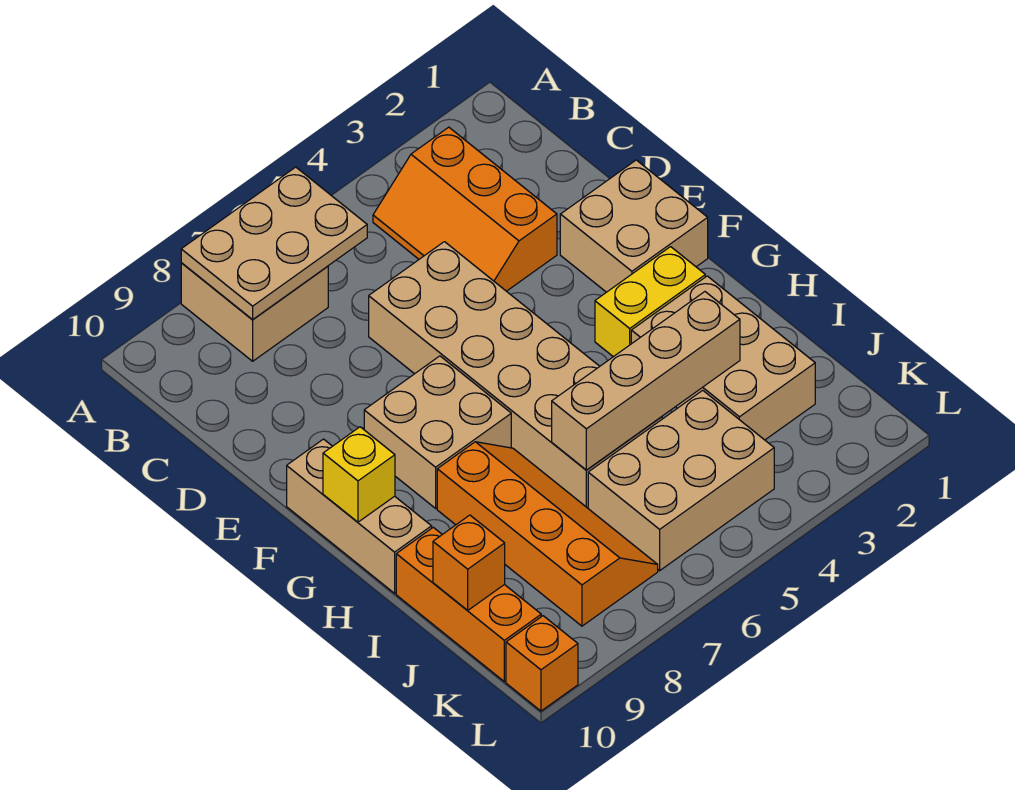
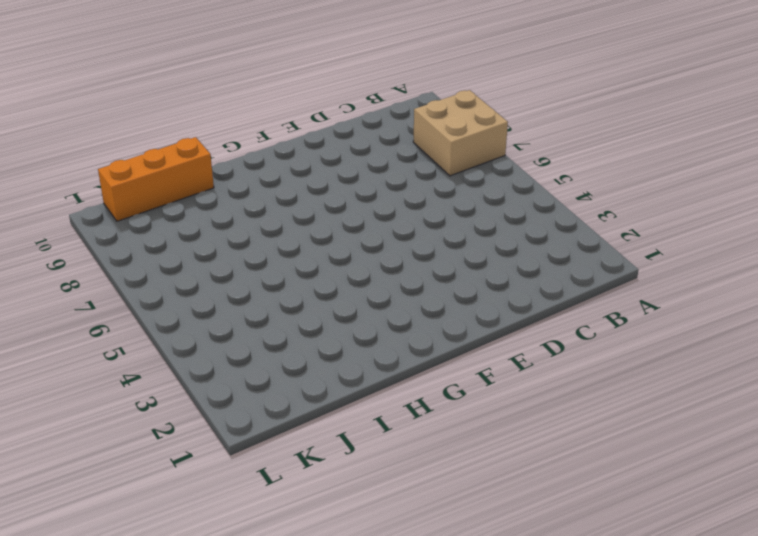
none -> orange slope B3:D4 level 1 top 3
none -> tan brick D5:I6 level 1
none -> tan brick E1:F2 level 1

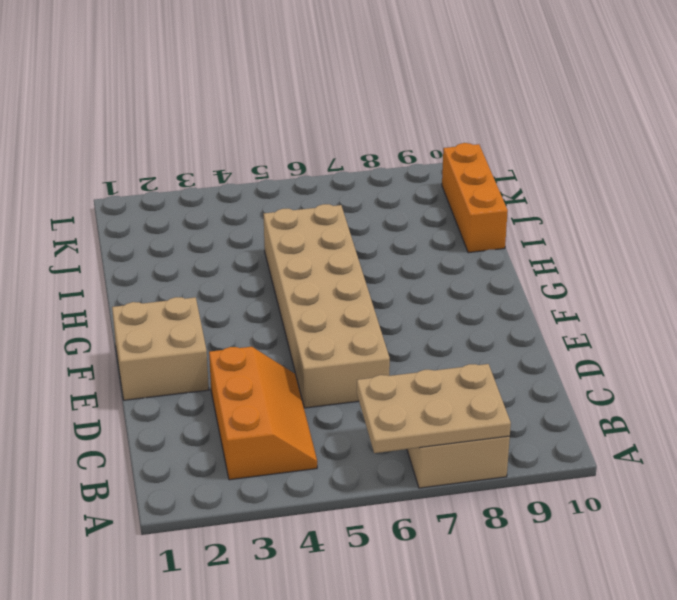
none -> tan brick F7:G8 level 1
none -> tan brick F10:H10 level 1
none -> yellow brick G2:G3 level 1

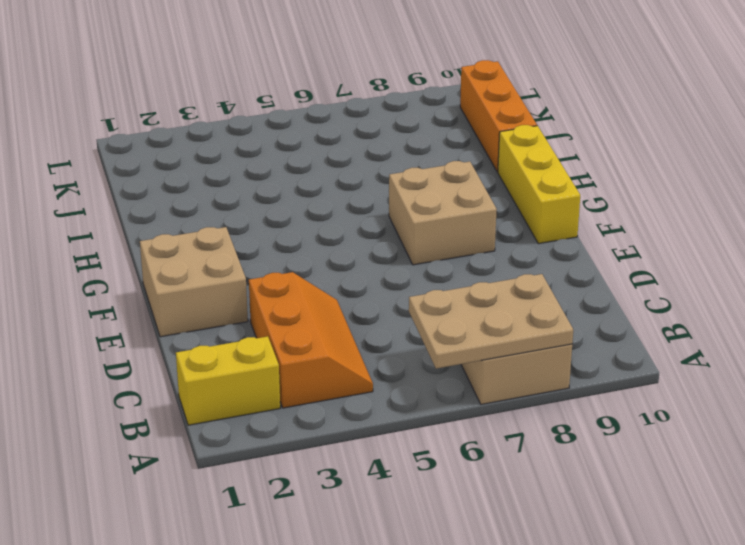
yellow brick B1:B2 level 1 -> yellow brick G2:G3 level 1
yellow brick F10:H10 level 1 -> tan brick F10:H10 level 1
none -> tan brick D5:I6 level 1
none -> tan brick H2:J3 level 1
none -> orange slope H7:K8 level 1 top 8

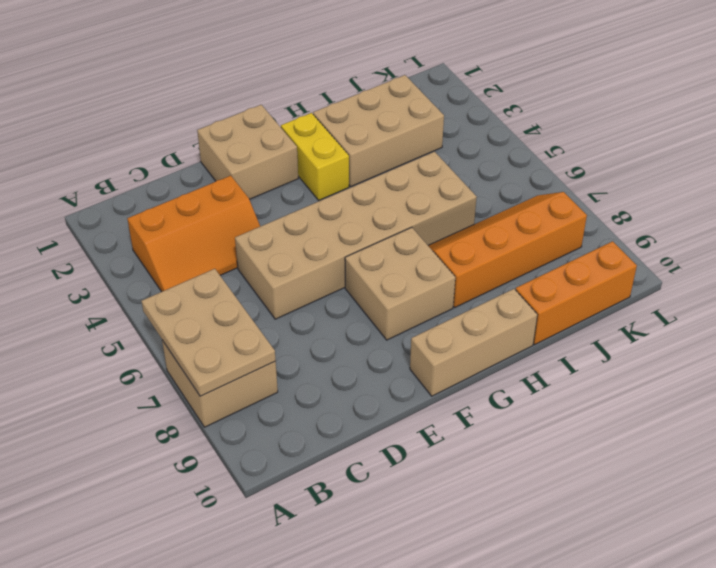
none -> tan brick J4:K6 level 1
none -> orange brick L10 level 1
none -> yellow brick G10 level 2

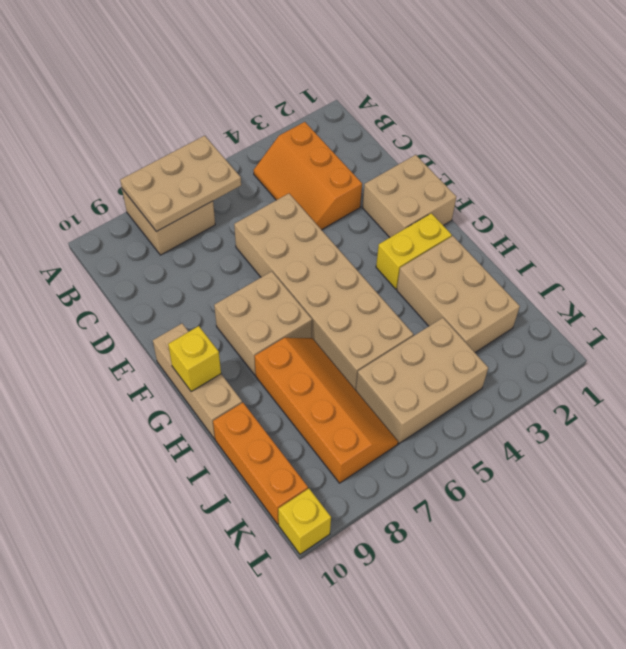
yellow brick L10 level 1 -> orange brick L10 level 1
none -> tan brick I3:I6 level 2
none -> orange brick J10 level 2

